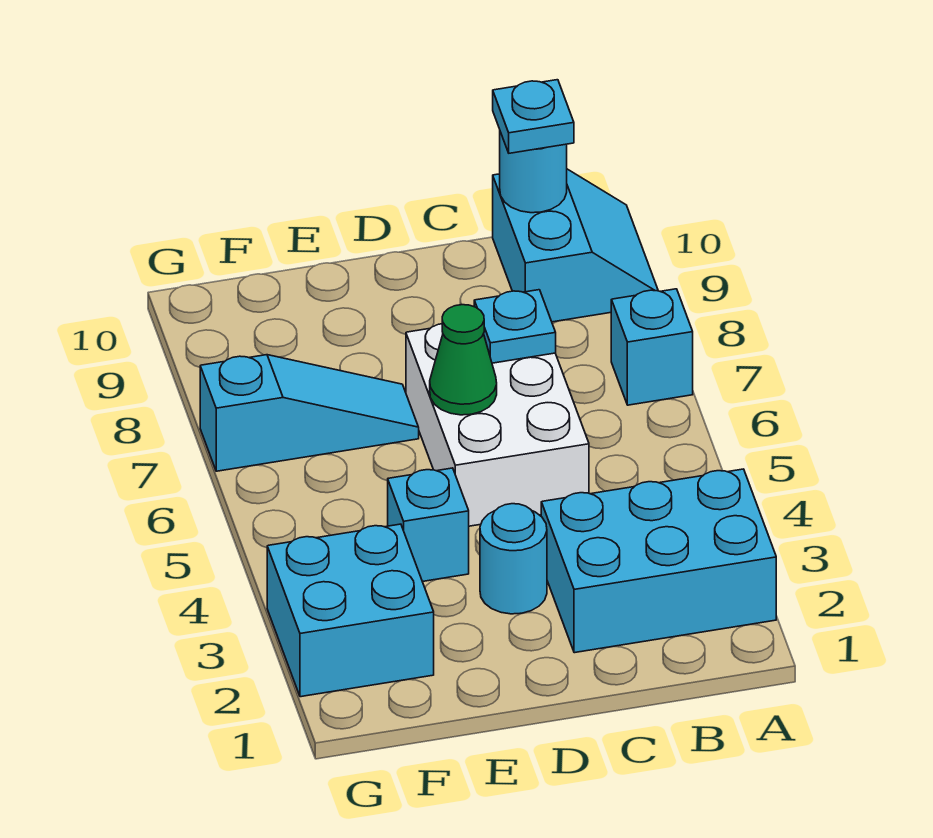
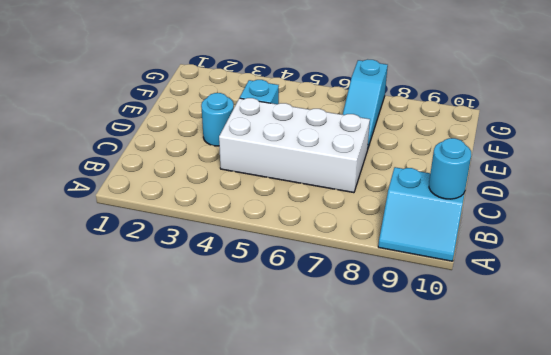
white brick C4:D7 level 1 -> white brick C5:D7 level 1
none -> cyan brick A2:C3 level 1
none -> cyan brick A7 level 1
none -> cyan brick F2:G3 level 1

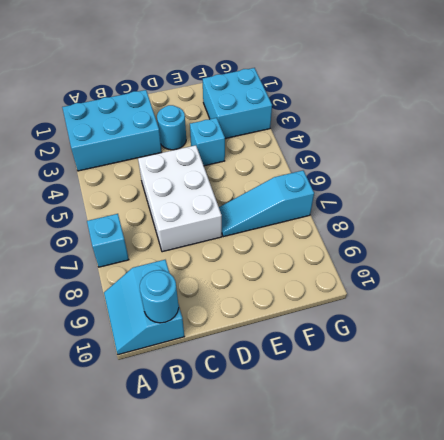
none -> cyan plate C7 level 2
none -> green cone D6 level 2
none -> cyan plate B10 level 3

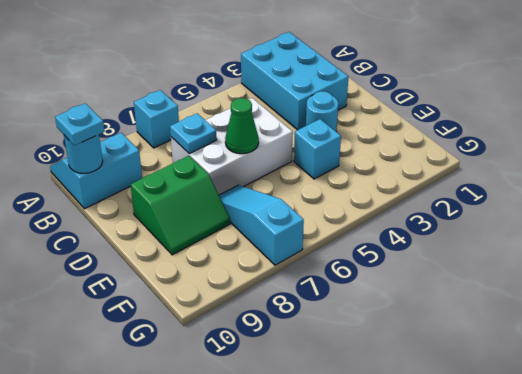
green slope D8:E9 level 1 top D -> none
none -> cyan brick F2:G3 level 1

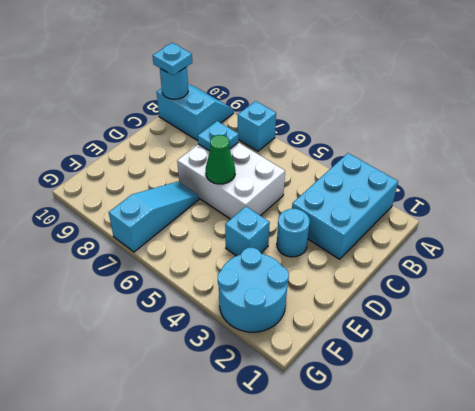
cyan round brick F2:G3 level 1 -> cyan brick F2:G3 level 1

